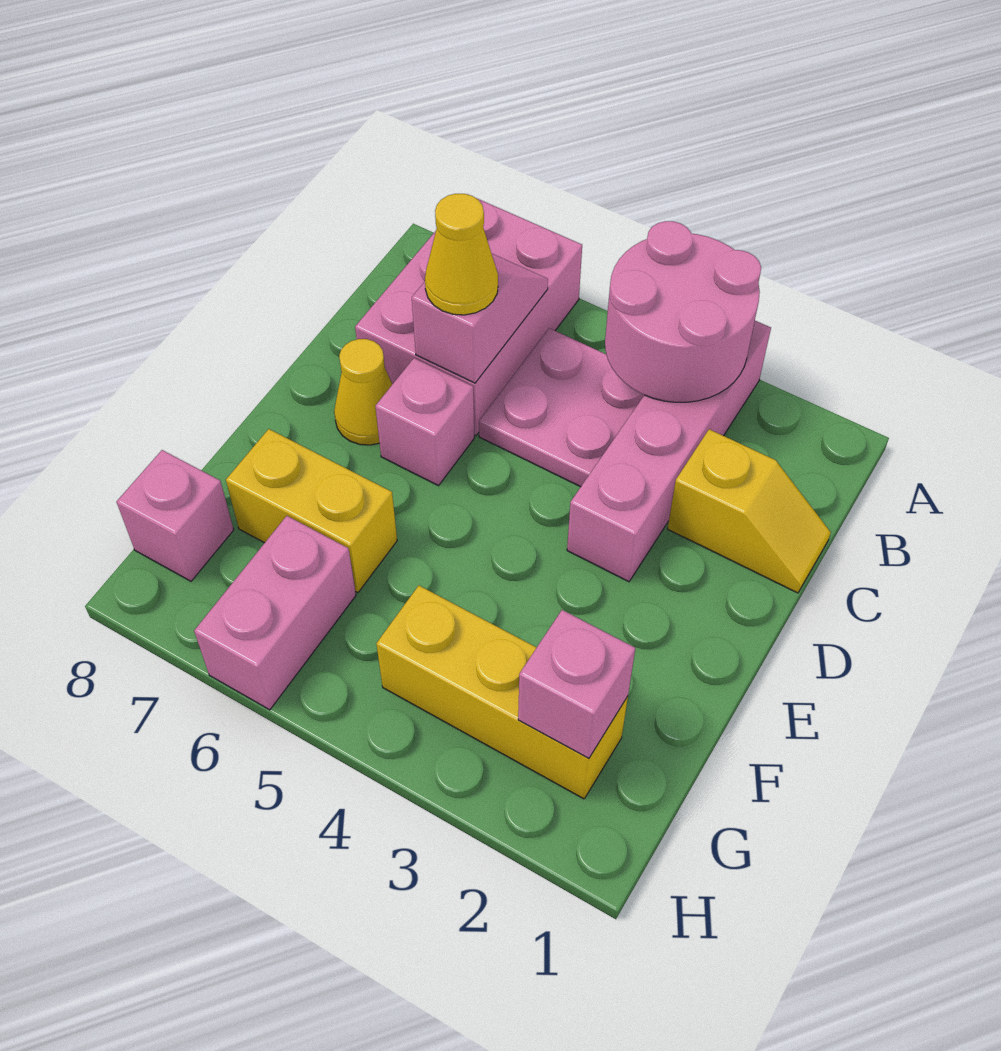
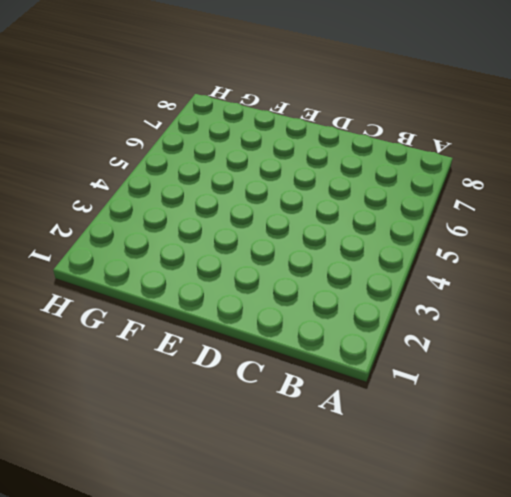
none -> pink brick A3:D3 level 1
none -> pink brick A6:C7 level 1
none -> pink plate B4:C5 level 1

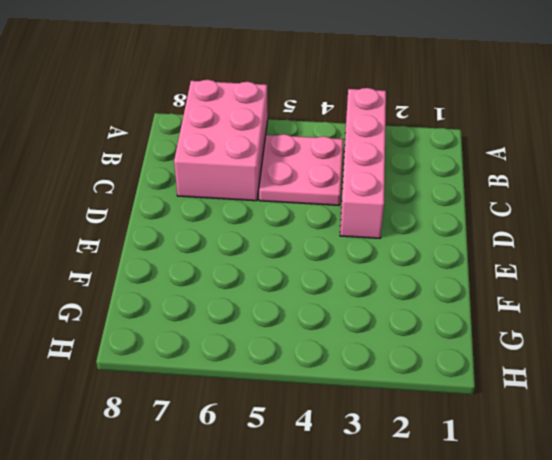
none -> yellow slope C1:C2 level 1 top 2
none -> pink brick D6 level 1
none -> yellow cone D7 level 1

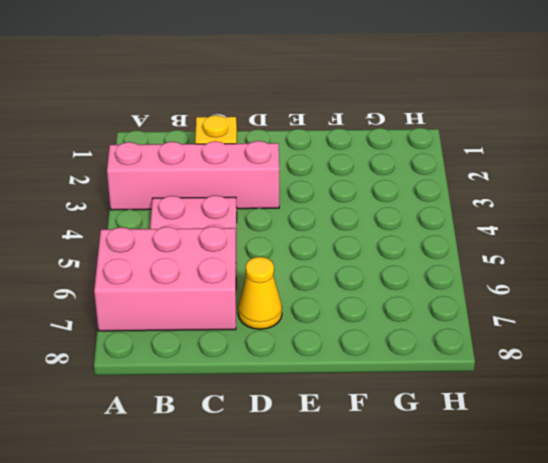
none -> pink brick D6 level 1
none -> yellow brick F6:F7 level 1
none -> yellow brick G2:G4 level 1

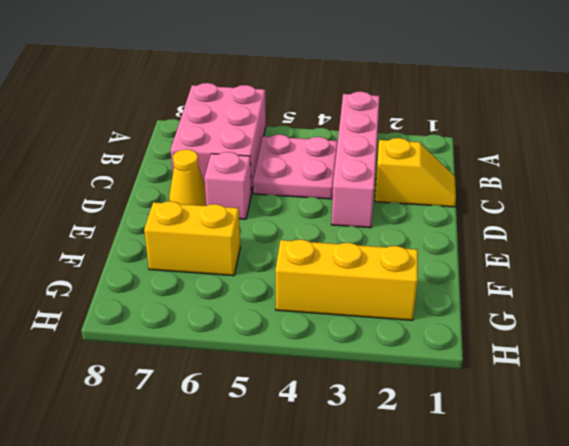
none -> pink brick G6:H6 level 1
none -> pink brick G8 level 1
none -> pink round brick A3:B4 level 2

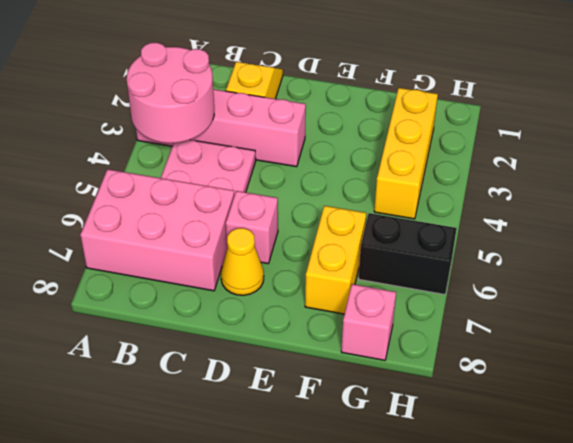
black brick G6:H6 level 1 -> pink brick G6:H6 level 1
none -> pink slope B6:C6 level 2 top C
none -> pink brick G2 level 2
none -> yellow cone C6 level 3

